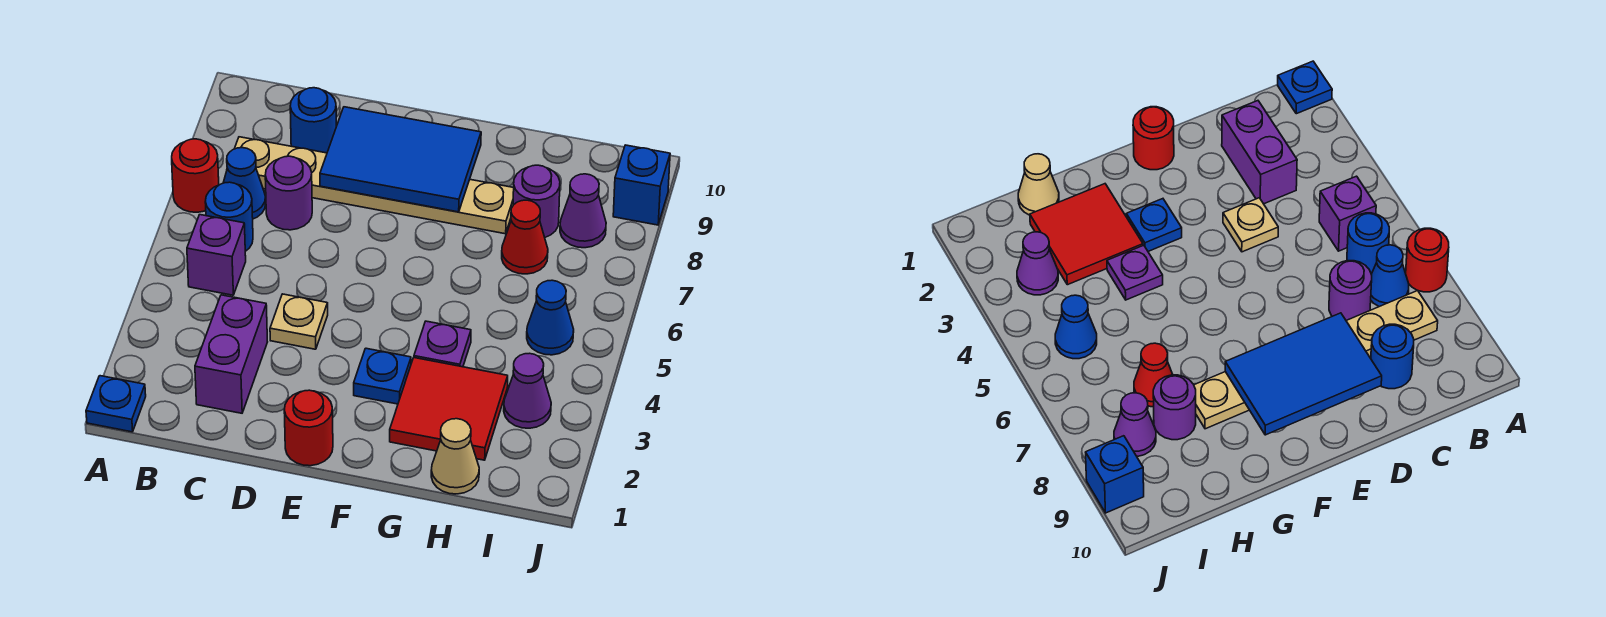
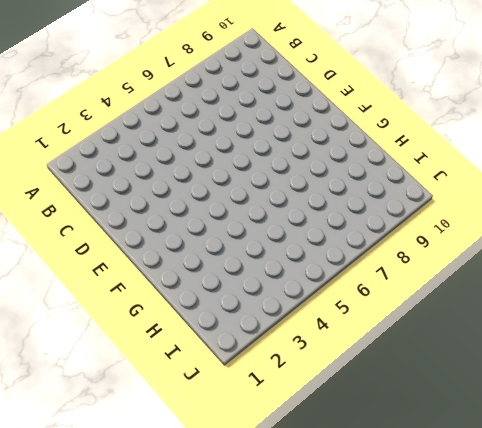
none -> blue plate A1 level 1
none -> red round brick A7 level 1
none -> purple brick B5 level 1

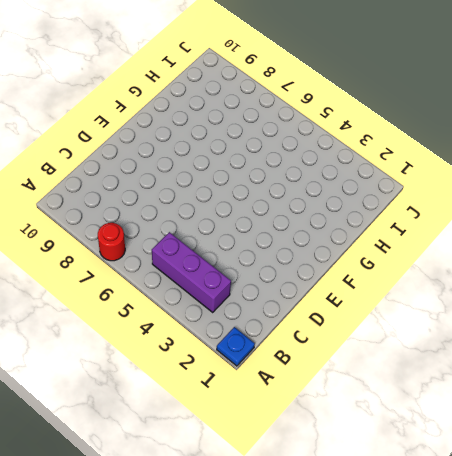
purple brick B3:B5 level 1 -> purple brick B5 level 1
none -> blue round brick B6 level 1
none -> blue cone B7 level 1
none -> tan plate B8:G8 level 1

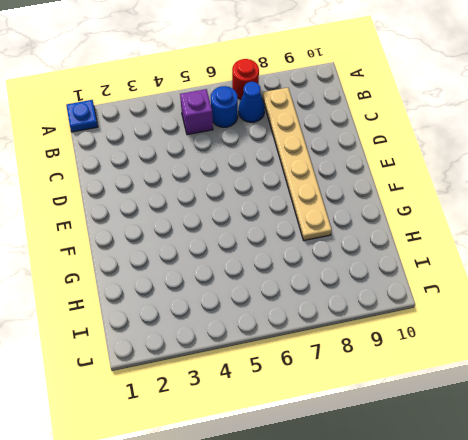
none -> purple brick C2:C3 level 1
none -> purple round brick C7 level 1
none -> blue round brick C9 level 1

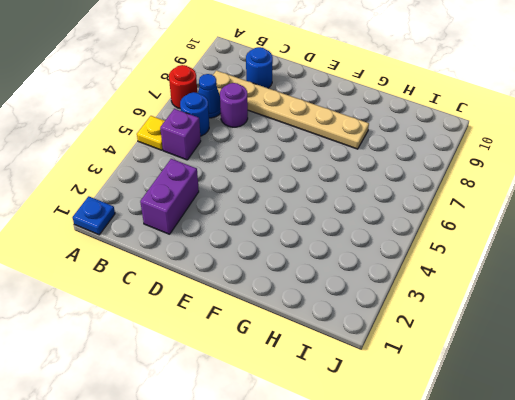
yellow plate A5 level 1 -> none
none -> tan plate D4 level 1
none -> red round brick E1 level 1
none -> blue plate F3 level 1

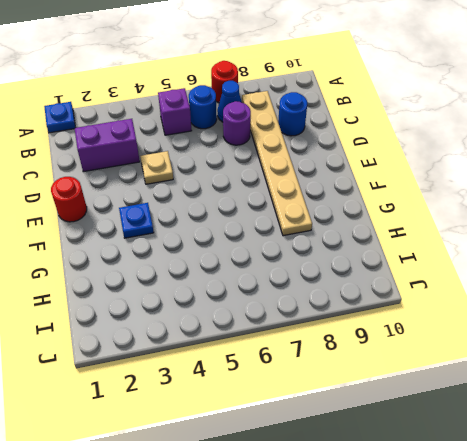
none -> red tile G2:H3 level 1
none -> purple plate G4 level 1
none -> tan cone H1 level 1

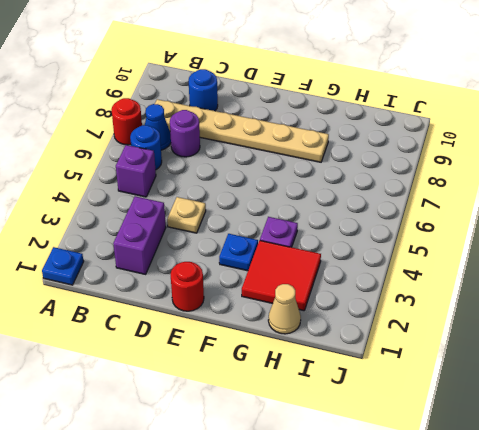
none -> red cone H7 level 1
none -> purple round brick H8 level 1
none -> purple cone I3 level 1

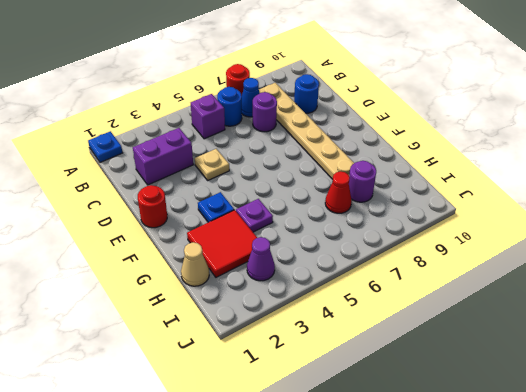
none -> blue cone I5 level 1
none -> purple cone I8 level 1
none -> blue brick J9 level 1

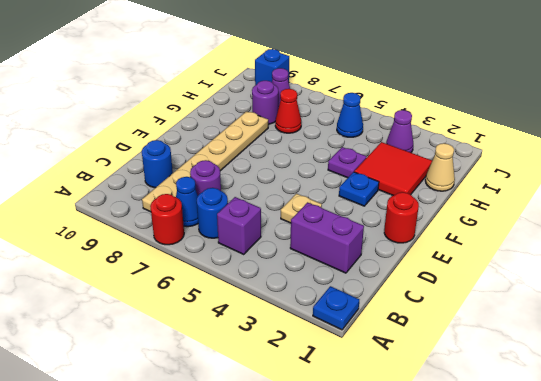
none -> blue tile D8:F9 level 2

